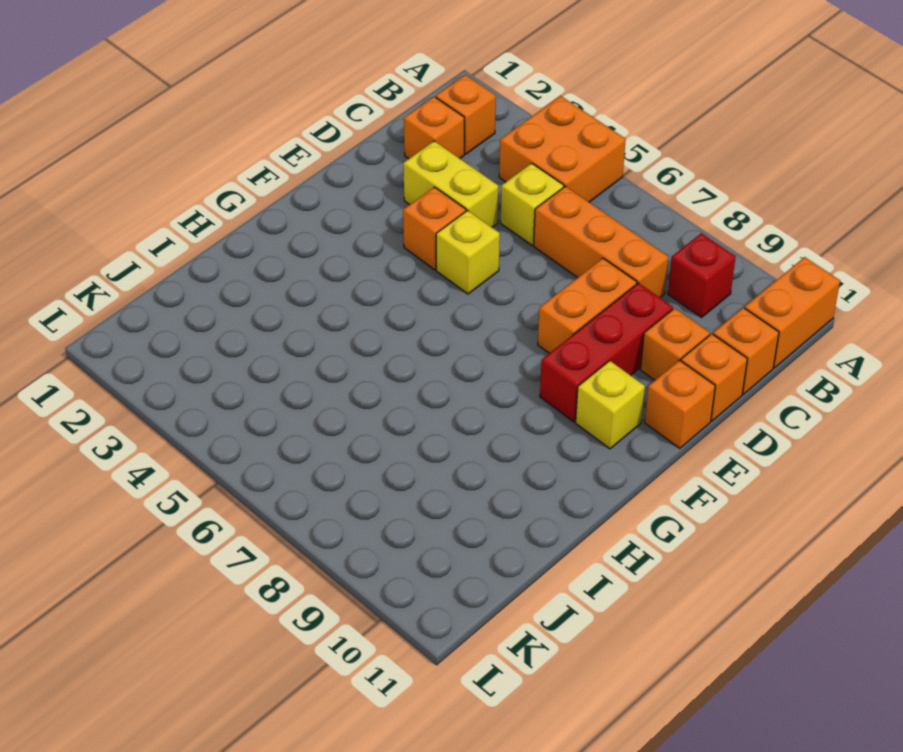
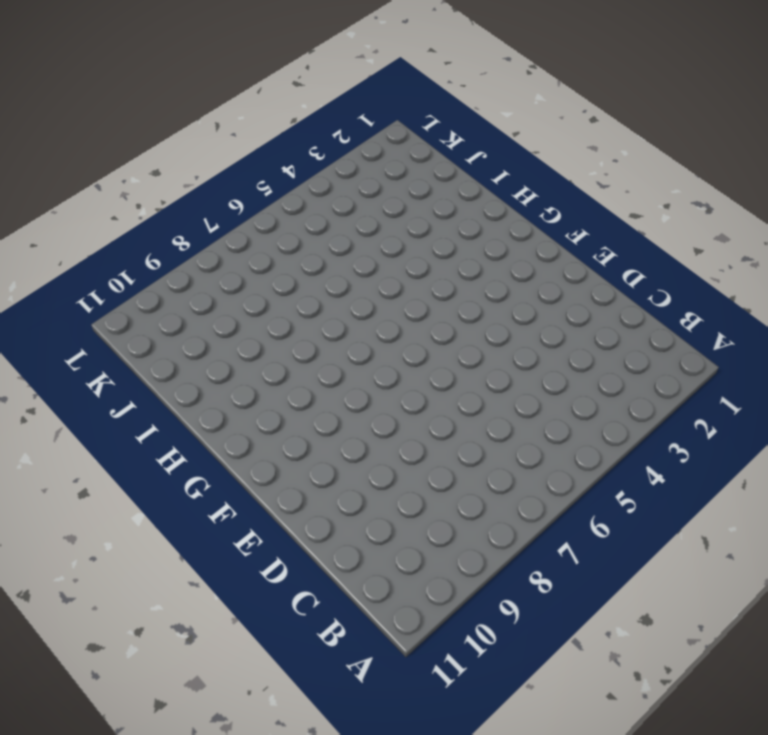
none -> orange brick A4:B5 level 1
none -> orange brick A11:B11 level 1
none -> orange brick B2 level 1

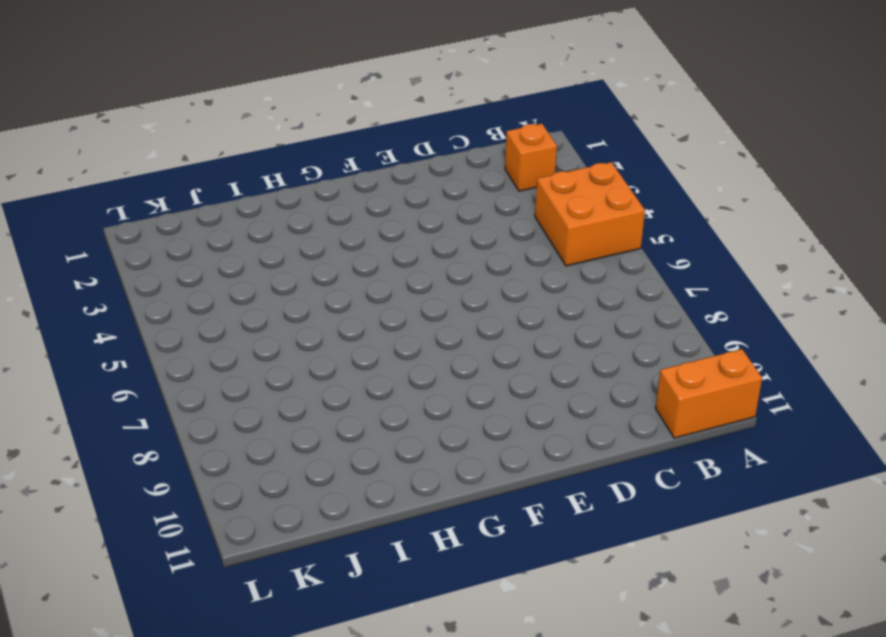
none -> red brick B9 level 1
none -> orange brick C2 level 1
none -> yellow brick C5 level 1

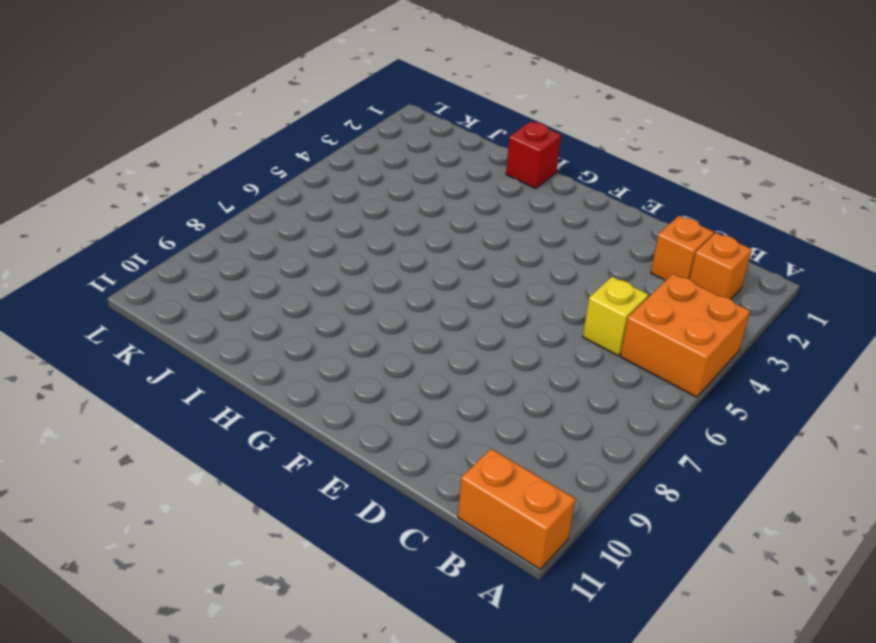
red brick H1 level 1 -> red brick B9 level 1
none -> orange brick C6:C8 level 1
none -> orange brick C11 level 1
none -> yellow brick D3:D4 level 1

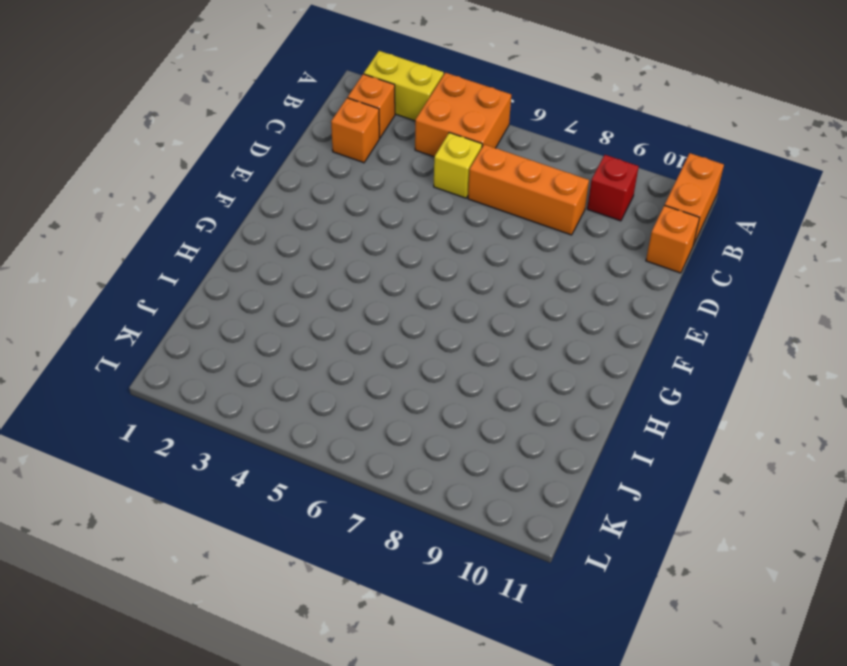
yellow brick A2:A3 level 1 -> yellow brick D3:D4 level 1
none -> orange brick D8:E8 level 1
none -> red brick D9:F9 level 1
none -> orange brick D10 level 1

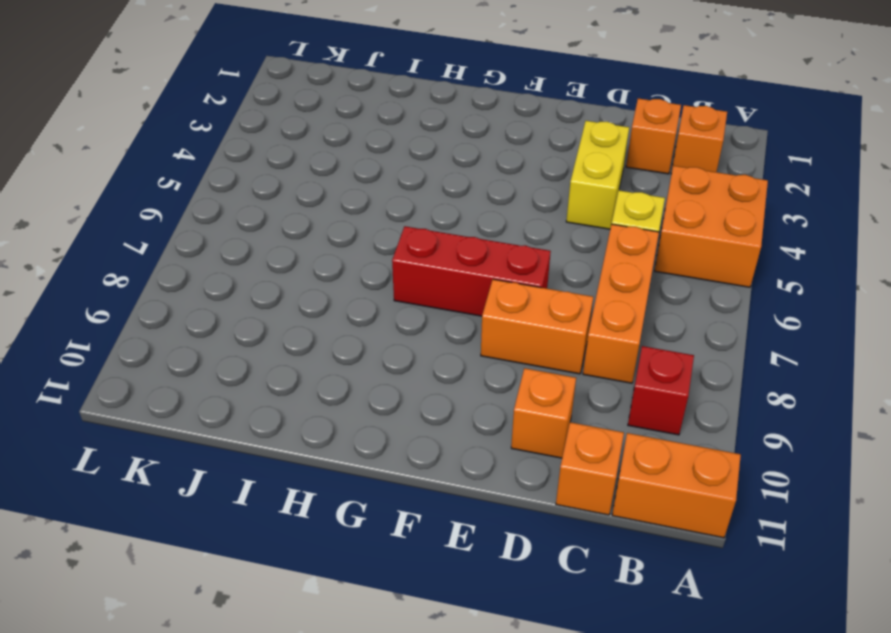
red brick E7:G7 level 1 -> red brick D9:F9 level 1
none -> orange brick D11 level 1
none -> orange brick E4 level 1
none -> yellow brick E5 level 1

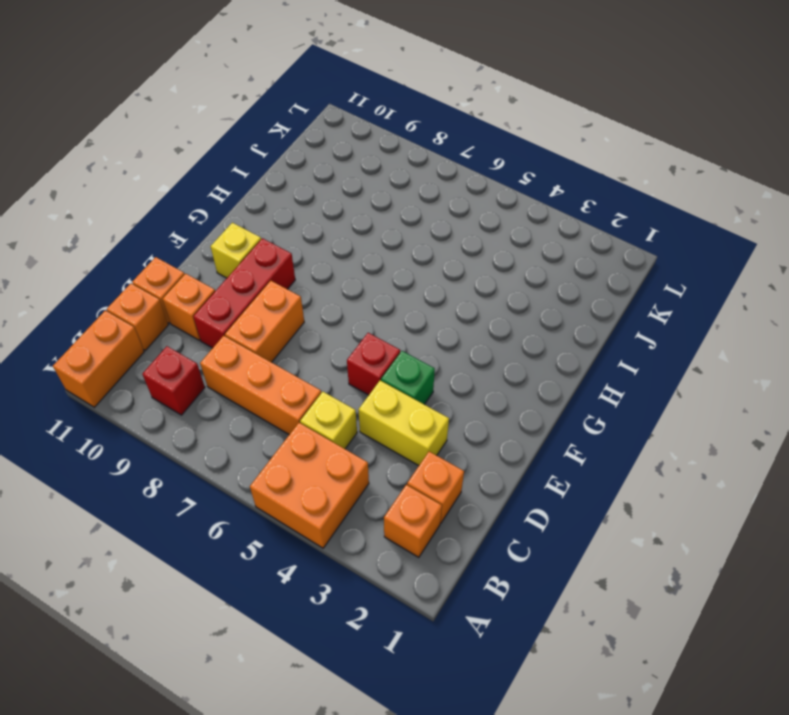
green brick E4 level 1 -> orange brick E4 level 1
red brick E5 level 1 -> yellow brick E5 level 1
none -> orange brick E11 level 1

